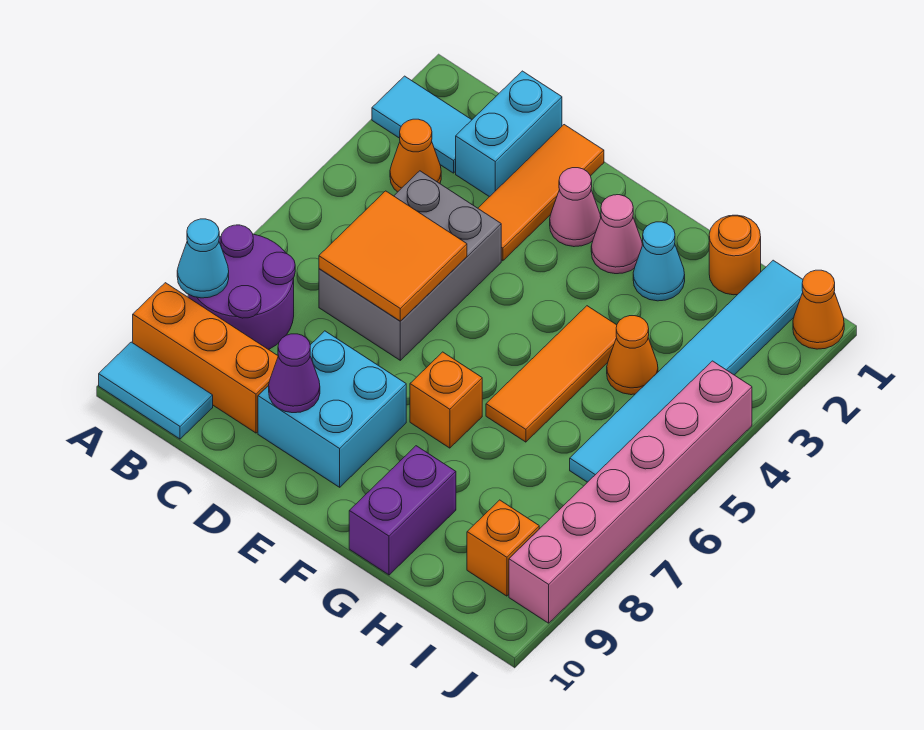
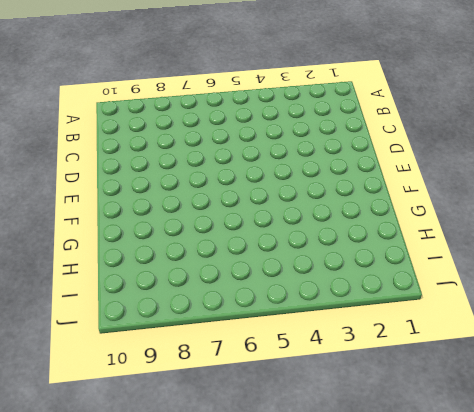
none -> cyan tile A2:B2 level 1
none -> purple round brick A7:B8 level 1
none -> orange brick A9:C9 level 1

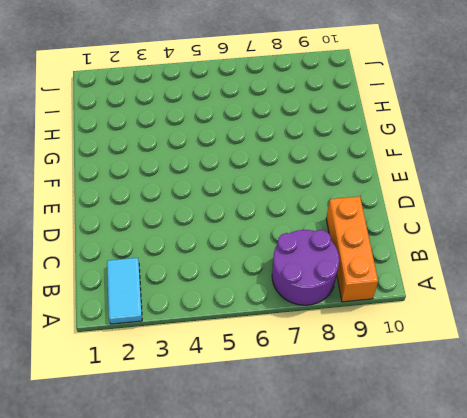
none -> cyan tile A10:B10 level 1
none -> orange cone B3 level 1
none -> cyan brick C1:C2 level 1

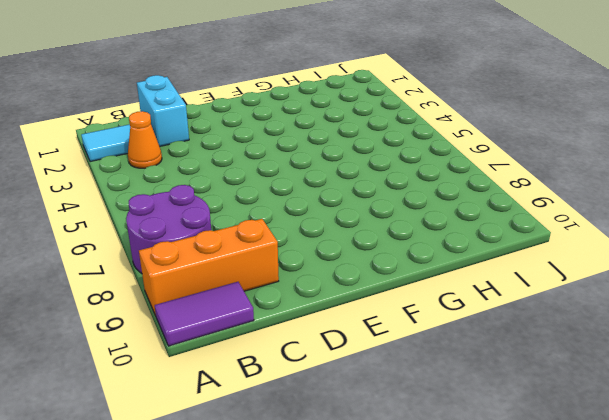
purple tile A10:B10 level 1 -> cyan tile A10:B10 level 1
none -> grey brick C4:D6 level 1
none -> orange tile D1:D3 level 1
none -> cyan brick D8:E9 level 1

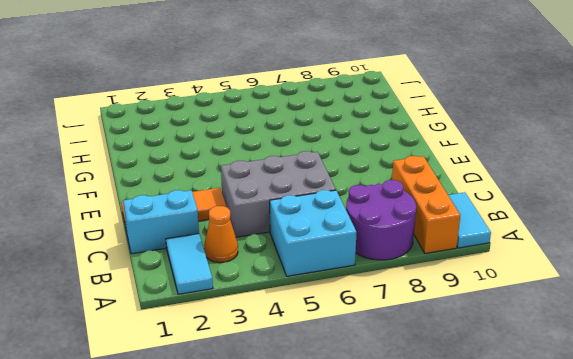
cyan brick A5:B6 level 1 -> cyan brick D8:E9 level 1
none -> pink cone E2 level 1
none -> pink cone F2 level 1
none -> orange brick F7 level 1

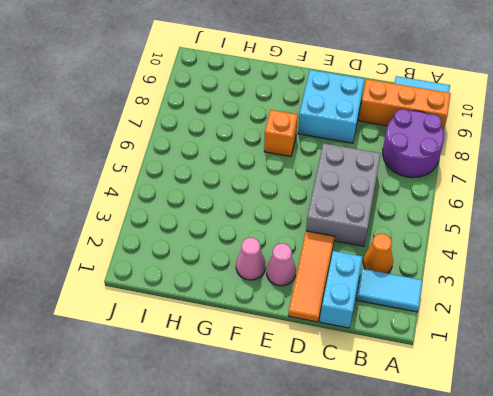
none -> cyan cone G2 level 1
none -> orange tile G4:G6 level 1
none -> purple brick G9:G10 level 1

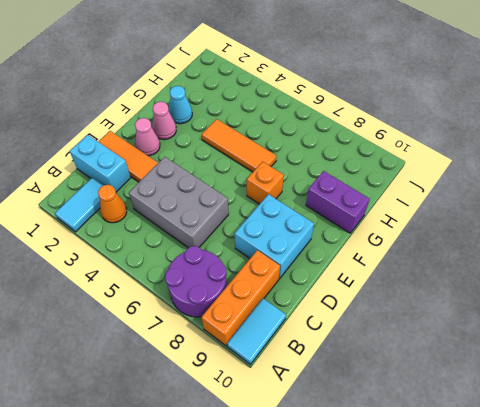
none -> orange round brick H1 level 1
none -> orange cone H4 level 1
none -> cyan tile I1:I6 level 1

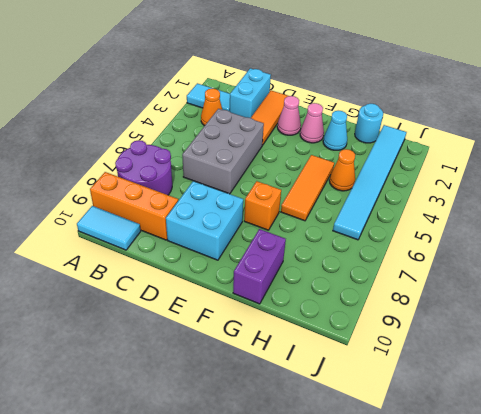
cyan round brick H1 level 1 -> orange round brick H1 level 1
none -> orange brick I9 level 1
none -> orange cone J1 level 1
none -> pink brick J4:J9 level 1

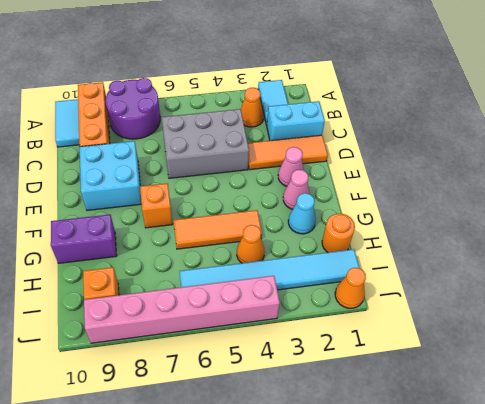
none -> cyan cone A8 level 2
none -> orange tile C5:D6 level 2
none -> purple cone D9 level 2

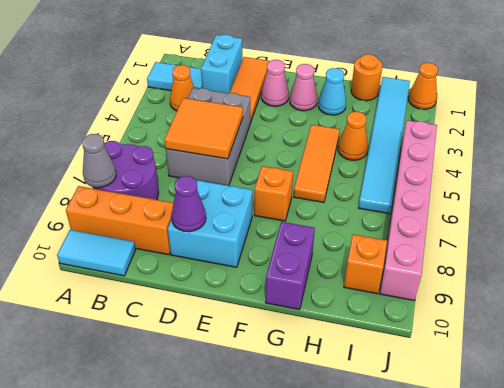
grey cone A8 level 2 -> cyan cone A8 level 2

